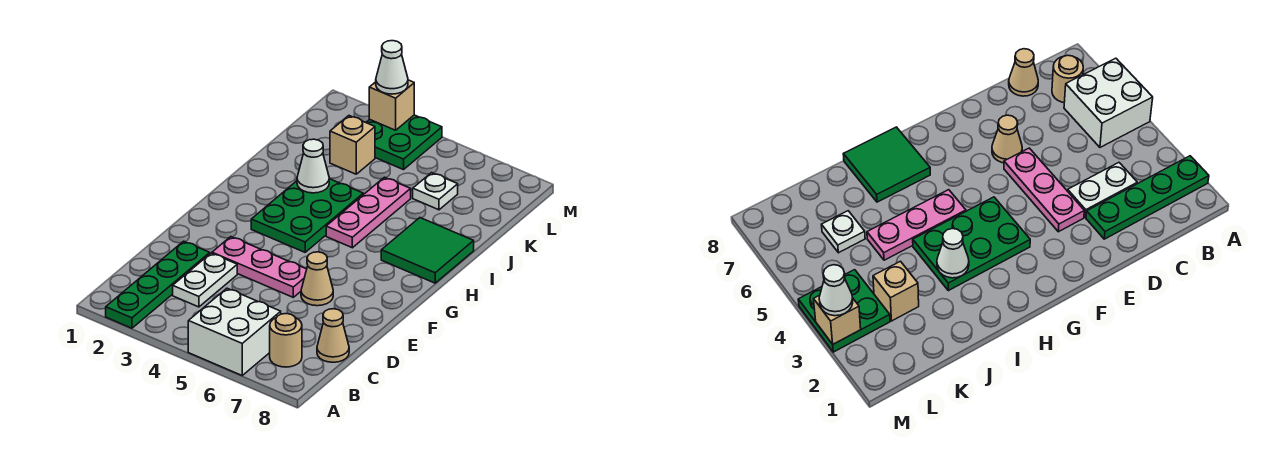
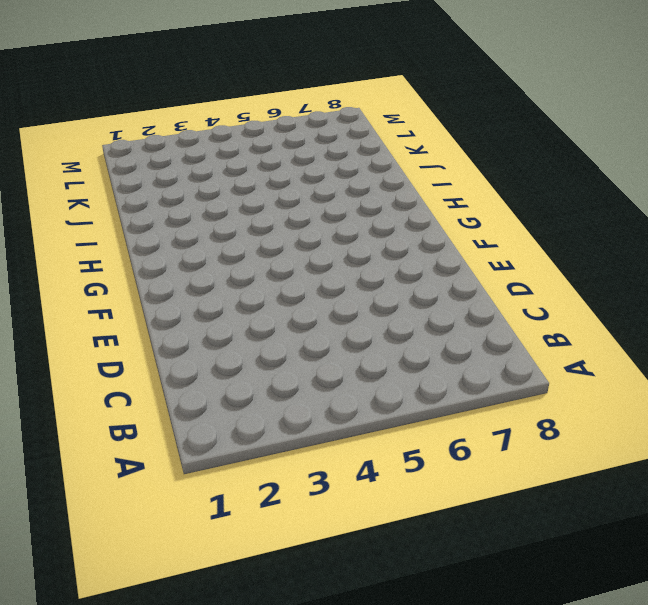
none -> green plate A2:D2 level 1
none -> white brick A5:B6 level 1
none -> tan round brick B7 level 1

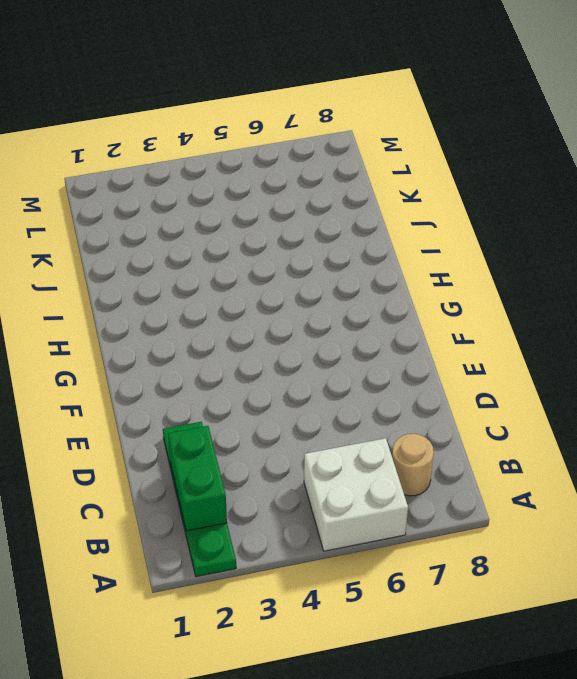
green brick B2:C2 level 2 -> none
none -> white plate C3:D3 level 1
none -> tan cone C8 level 1
none -> pink plate E3:E5 level 1

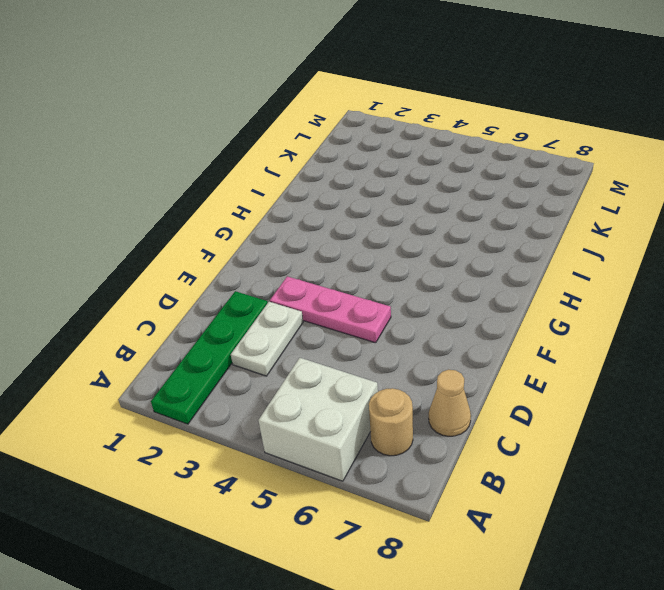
none -> tan cone E6 level 1
none -> green plate G3:I4 level 1
none -> pink plate H5:J5 level 1

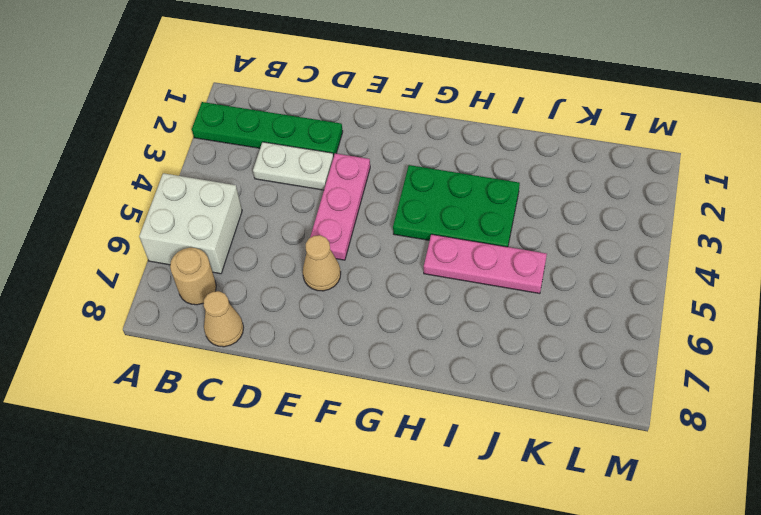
none -> green tile H7:I8 level 1
none -> tan brick K3 level 1
none -> white plate K6 level 1

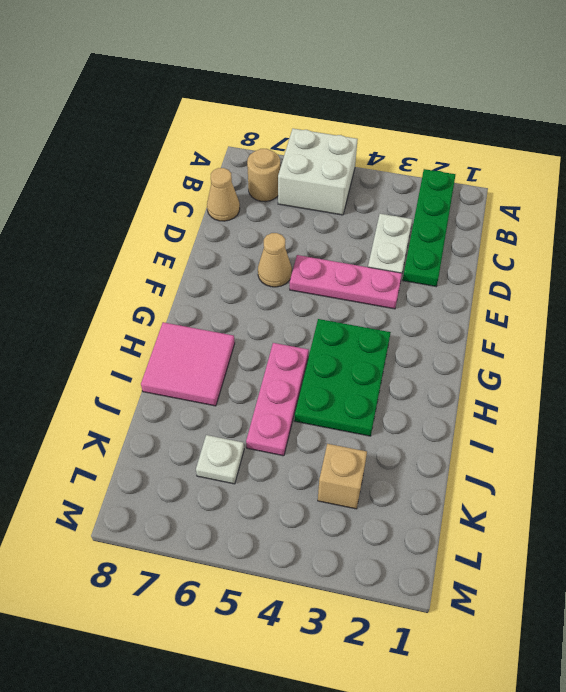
pink tile H7:I8 level 1 -> green tile H7:I8 level 1
none -> green plate L3:M4 level 1
none -> white cone I3 level 2
none -> tan brick M3 level 2

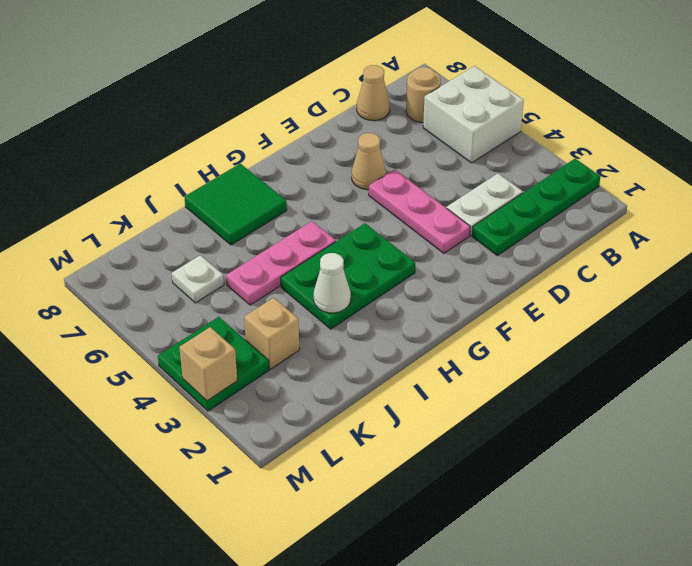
none -> white cone M3 level 3

